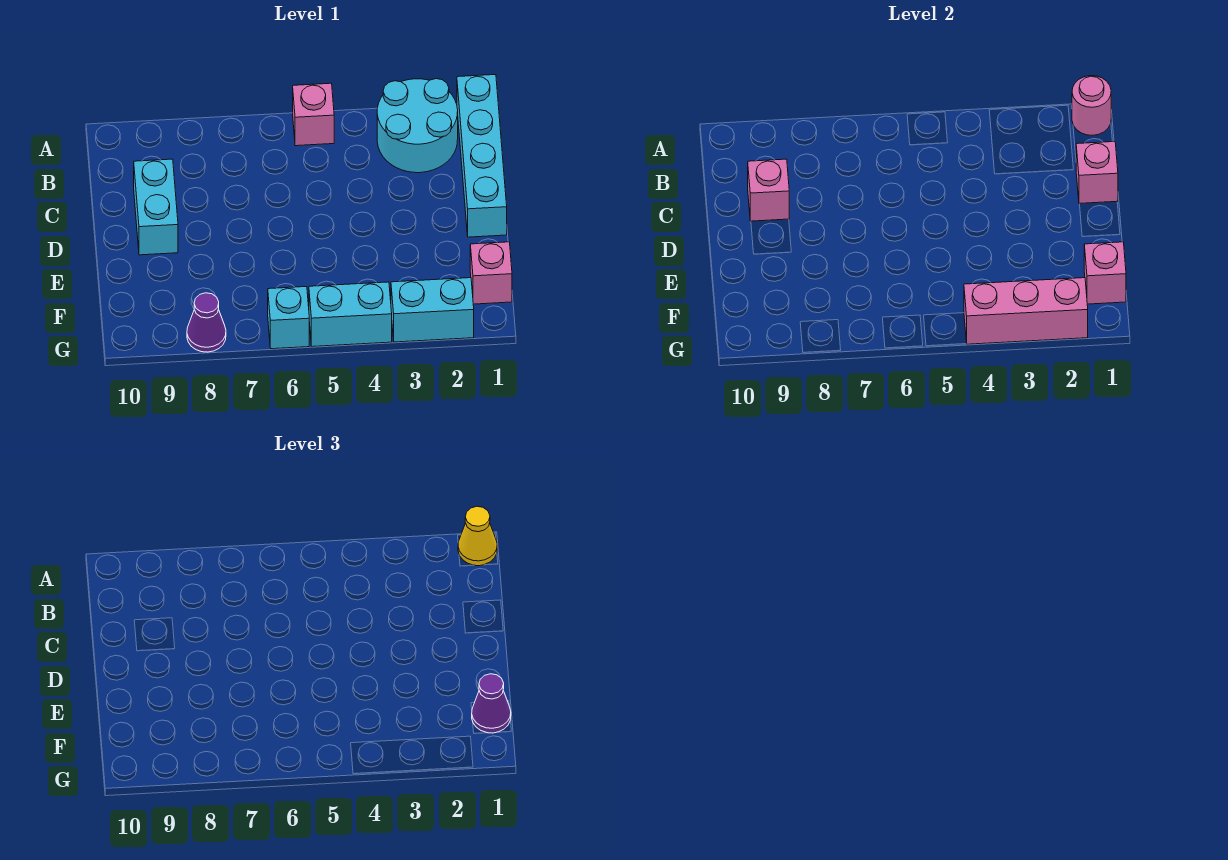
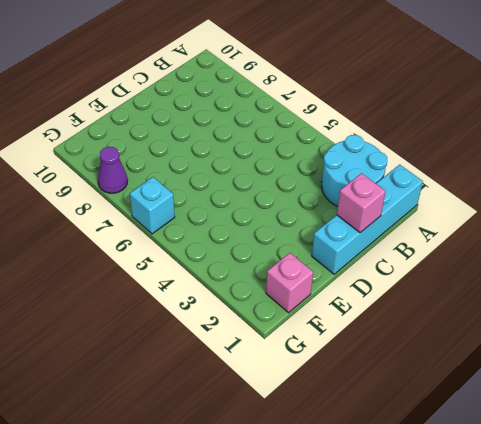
none -> pink brick A5 level 1
none -> cyan brick C9:D9 level 1
none -> cyan brick G2:G3 level 1

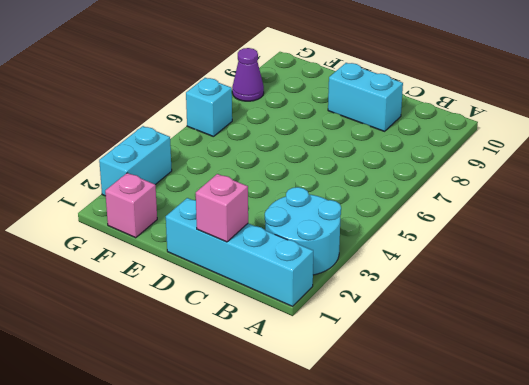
none -> pink brick A5 level 1
none -> cyan brick G4:G5 level 1
none -> pink round brick A1 level 2

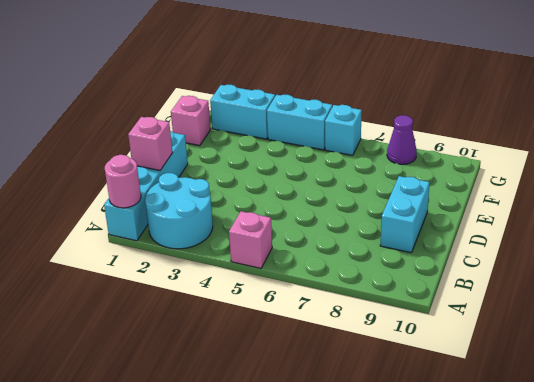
none -> pink brick C9 level 2
none -> pink brick F1 level 2
none -> pink brick G2:G4 level 2

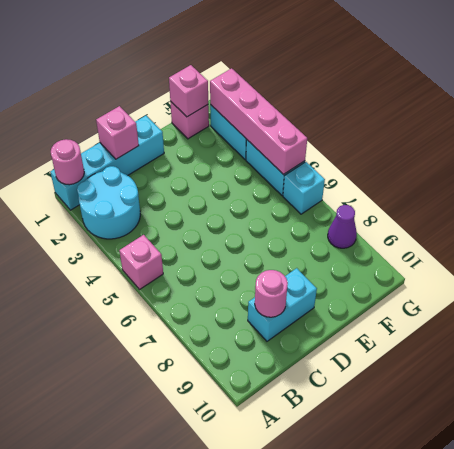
pink round brick C9 level 2 -> pink brick C9 level 2
pink brick G2:G5 level 2 -> pink brick G2:G4 level 2
none -> yellow cone A1 level 3
none -> purple cone F1 level 3

